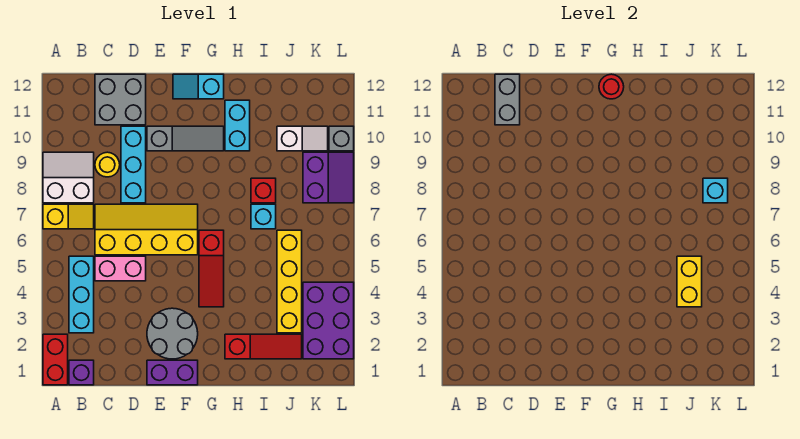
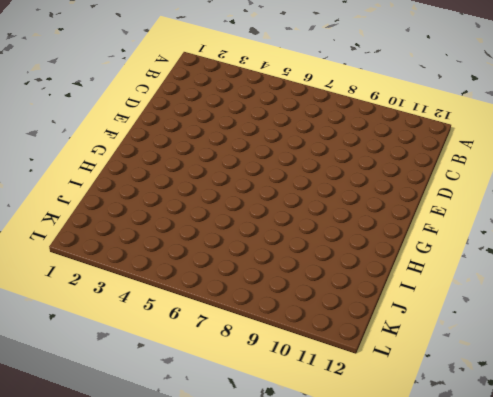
none -> red brick A1:A2 level 1
none -> yellow slope A7:B7 level 1 top A
none -> white slope A8:B9 level 1 top 8

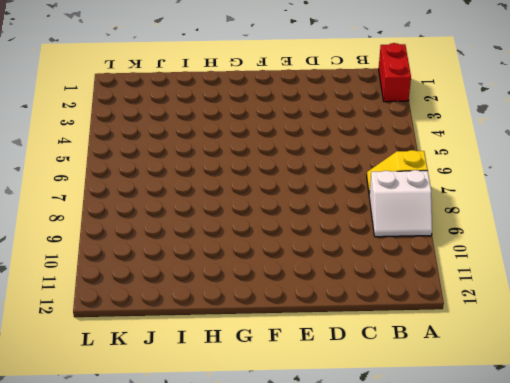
none -> purple brick B1 level 1
none -> cyan brick B3:B5 level 1
none -> pink brick C5:D5 level 1

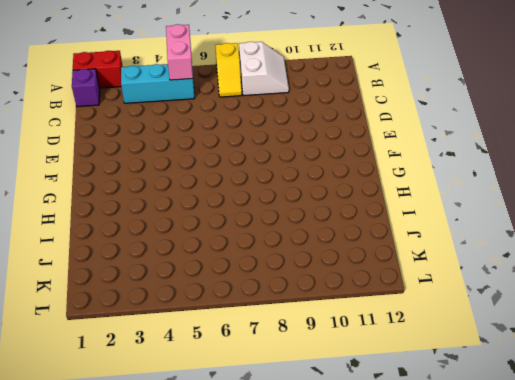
pink brick A5:B5 level 2 -> pink brick C5:D5 level 1
none -> yellow slope C6:F7 level 1 top 6
none -> yellow round brick C9 level 1
none -> grey brick C11:D12 level 1

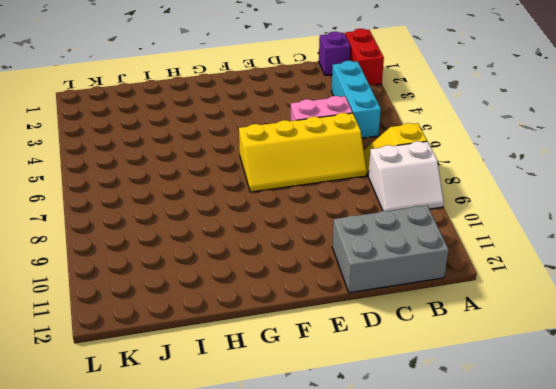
grey brick B11:D12 level 1 -> grey brick C11:D12 level 1
none -> yellow round brick C9 level 1
none -> cyan brick D8:D10 level 1
none -> purple brick E1:F1 level 1

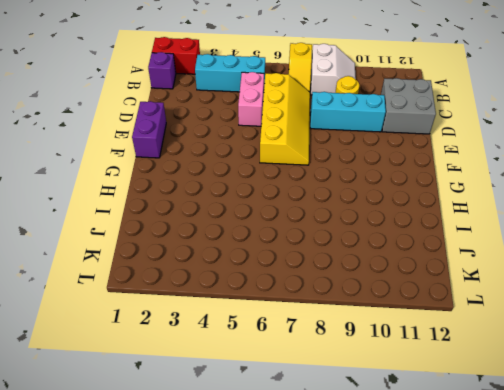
none -> grey round brick E2:F3 level 1
none -> grey slope E10:G10 level 1 top E
none -> cyan slope F12:G12 level 1 top G

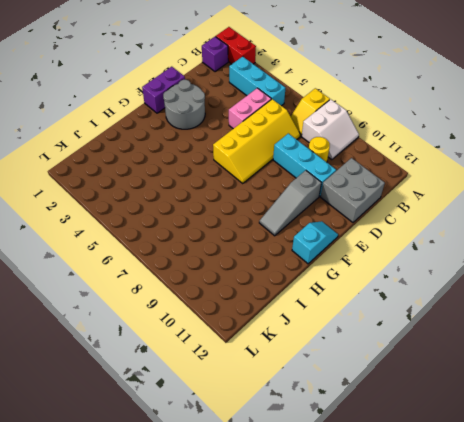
none -> red slope G4:G6 level 1 top 6
none -> red slope H2:J2 level 1 top H
none -> cyan brick H10:H11 level 1

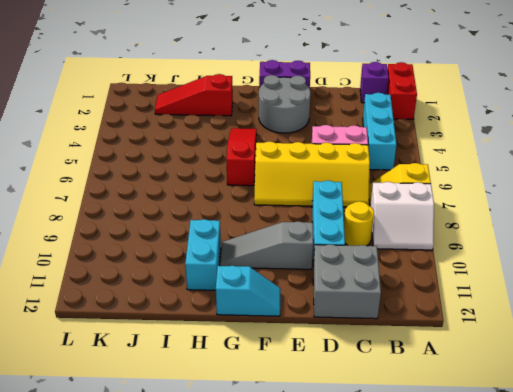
none -> cyan brick I7 level 1
none -> red brick I8 level 1
none -> yellow brick J3:J6 level 1

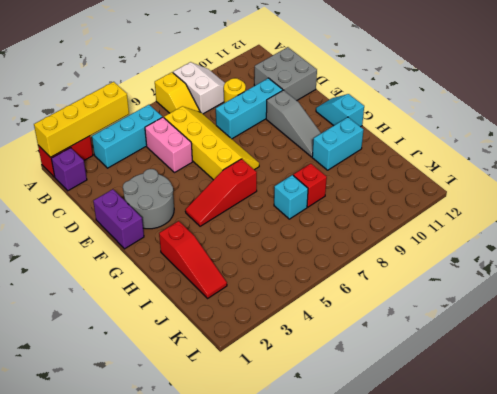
yellow brick A1:A4 level 2 -> yellow brick J3:J6 level 1
none -> white slope J10:K10 level 1 top J
none -> purple brick K2:L4 level 1
none -> purple slope K8:L9 level 1 top K

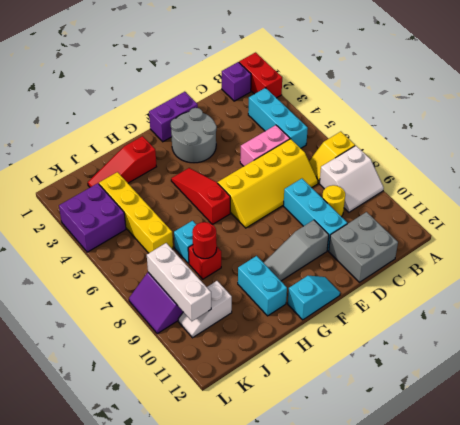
red round brick I8 level 2 -> red round brick G12 level 2
purple brick K3:L4 level 1 -> purple brick K2:L4 level 1
white brick K8:K10 level 2 -> cyan brick K8 level 2
none -> grey brick L10 level 1
none -> grey brick C11:C12 level 2
none -> yellow brick J4:J5 level 2

